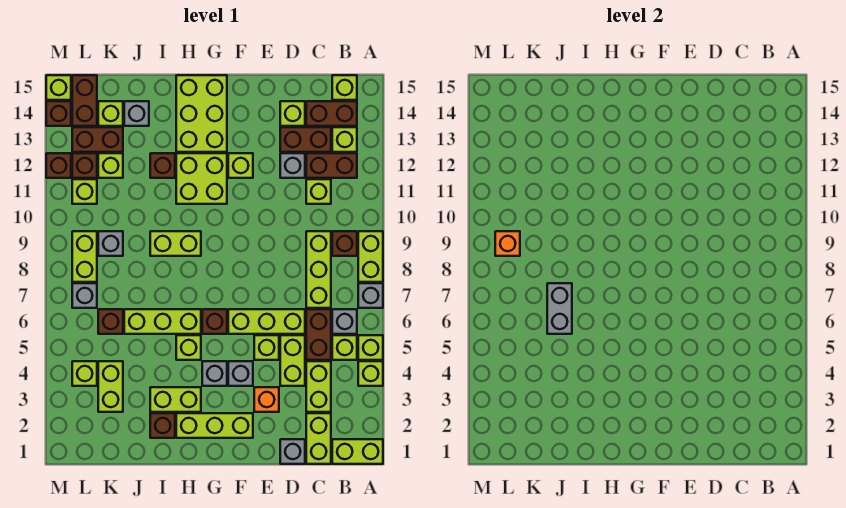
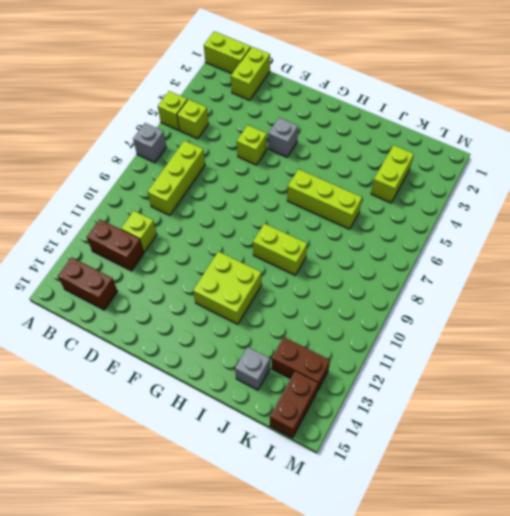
none -> lime brick A4 level 1
none -> lime brick A8:A9 level 1
none -> grey brick B6 level 1
none -> brown brick B9 level 1

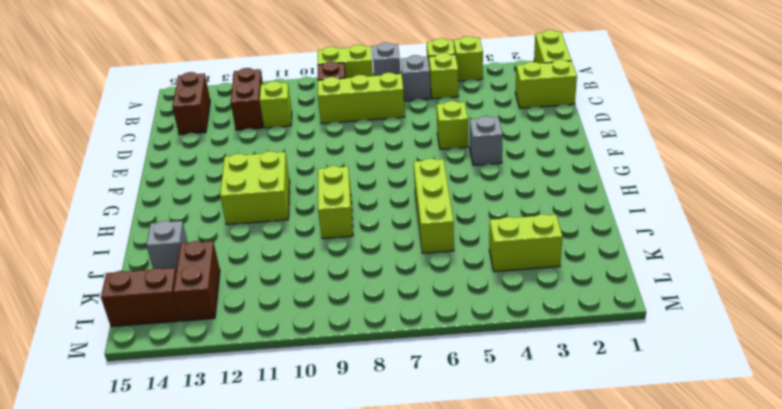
none -> lime brick B13 level 1
none -> lime brick B15 level 1
none -> lime brick C3:C4 level 1
none -> brown brick C5:C6 level 1

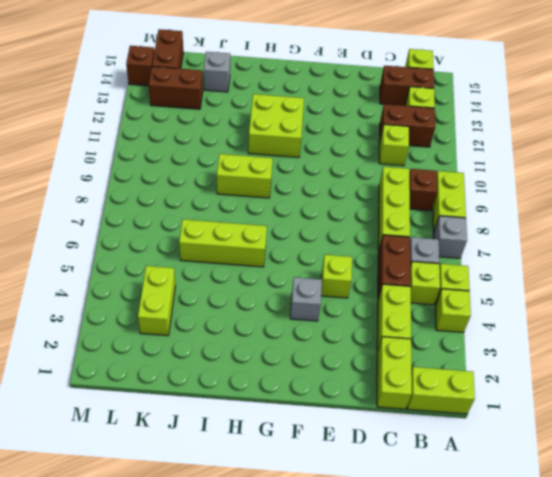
none -> brown brick C13:D13 level 1
none -> grey brick D1 level 1
none -> lime brick D4:D5 level 1
none -> lime brick D6:F6 level 1

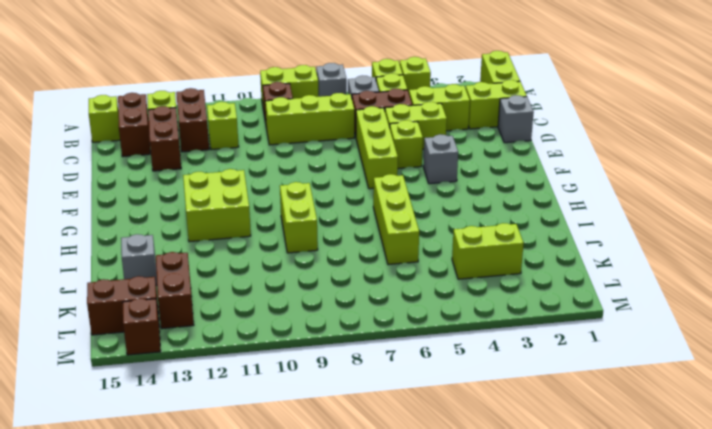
none -> grey brick D12 level 1
none -> lime brick D14 level 1
none -> orange brick E3 level 1
none -> lime brick F2:H2 level 1

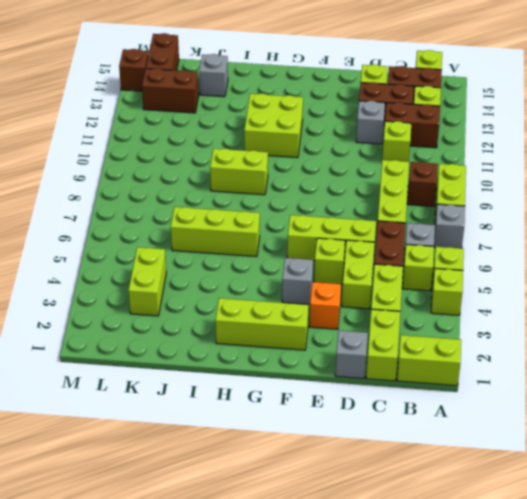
none -> lime brick F12 level 1
none -> grey brick G4 level 1
none -> brown brick G6 level 1
none -> lime brick G13:H15 level 1

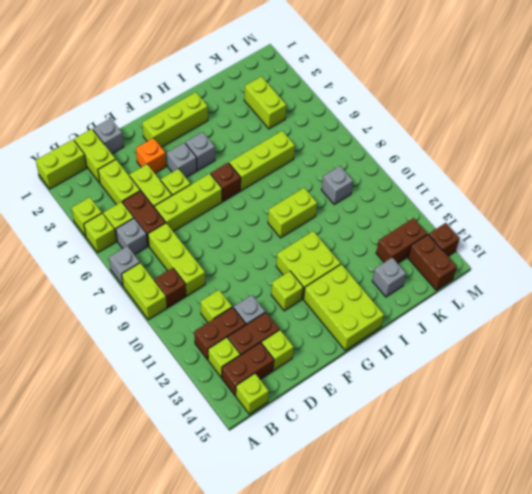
none -> lime brick H3:I3 level 1
none -> lime brick H5 level 1
none -> brown brick I2 level 1
none -> brown brick I12 level 1

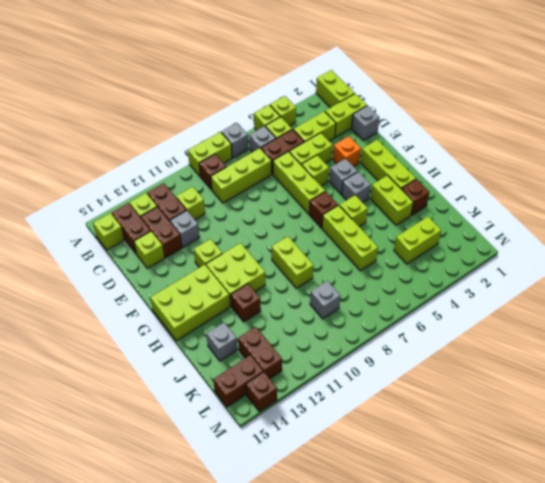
none -> brown brick K6 level 1
none -> lime brick K12 level 1
none -> lime brick K14 level 1
none -> lime brick L4 level 1

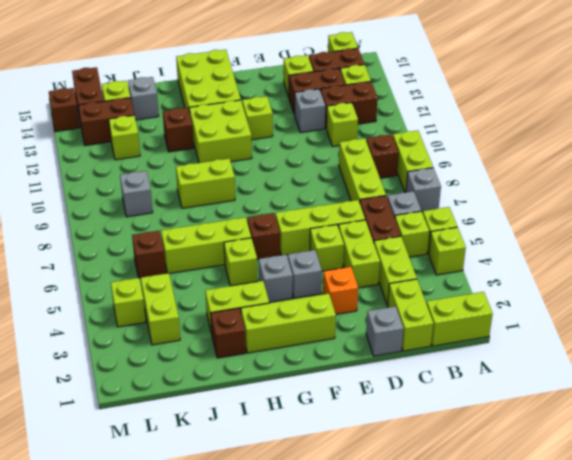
none -> grey brick L7 level 1
none -> lime brick L8:L9 level 1
none -> lime brick L11 level 1
none -> brown brick L12 level 1

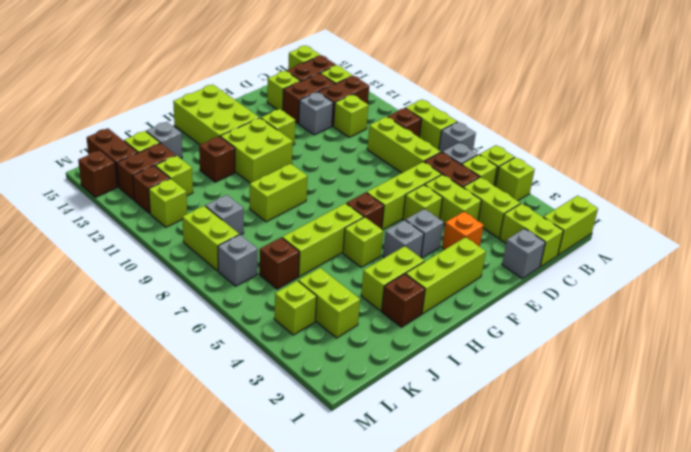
none -> brown brick M12 level 1
none -> lime brick M15 level 1
none -> grey brick J6:J7 level 2
none -> orange brick L9 level 2

